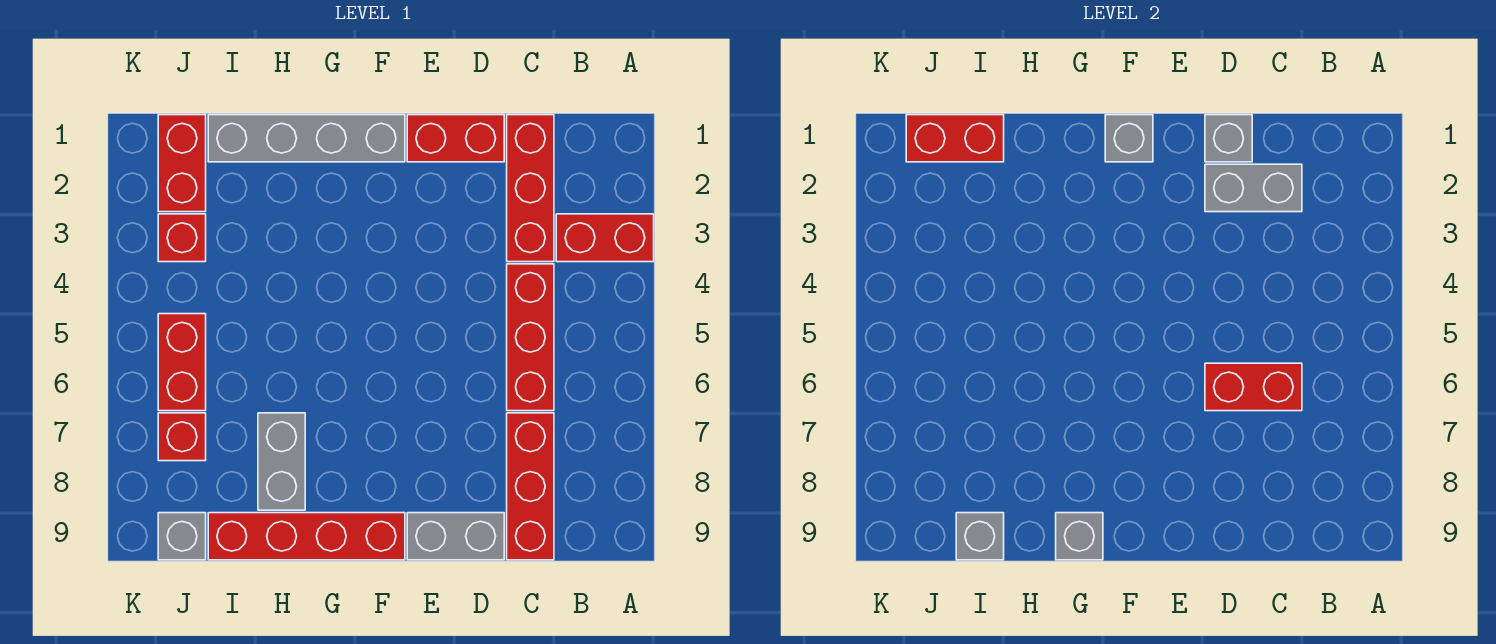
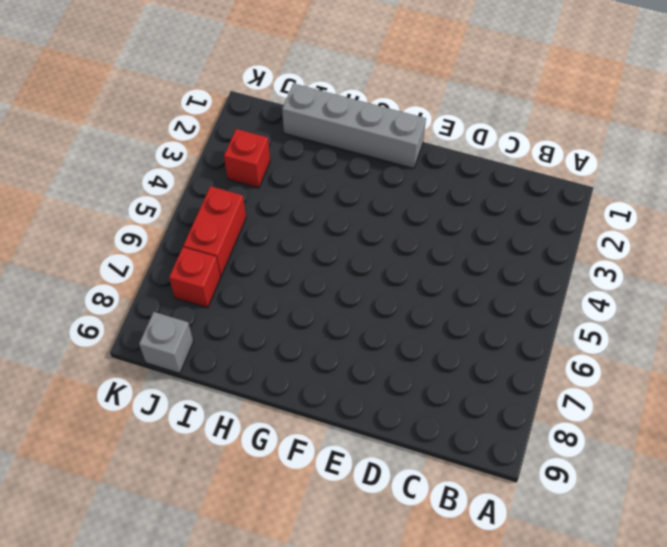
none -> red brick A3:B3 level 1
none -> red brick C1:C3 level 1
none -> red brick C4:C6 level 1

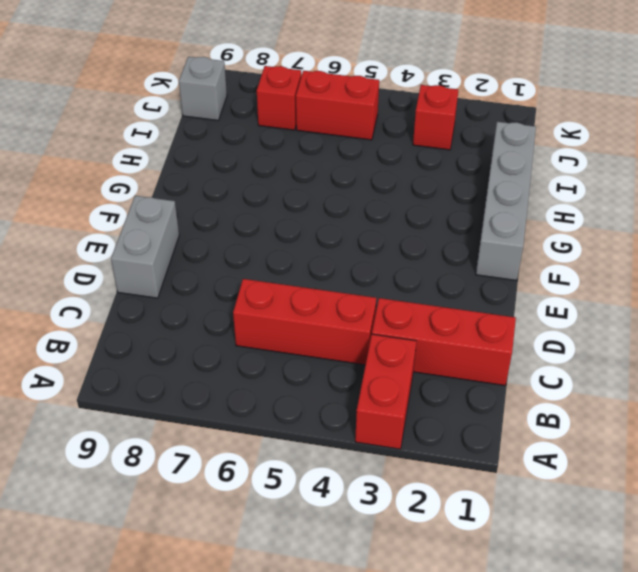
none -> red brick C7:C9 level 1
none -> red brick D1:E1 level 1
none -> red brick F9:I9 level 1

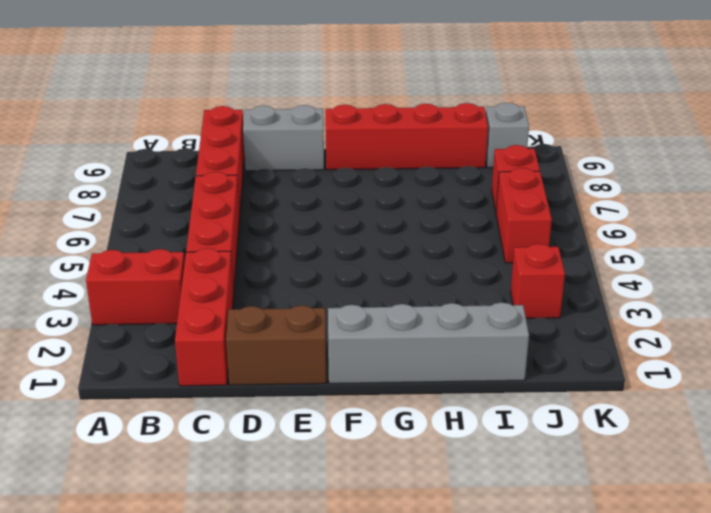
brown brick D1:E1 level 1 -> red brick D1:E1 level 1
none -> grey brick H7:H8 level 1
none -> red brick J1:J2 level 1
none -> grey brick C2:D2 level 2

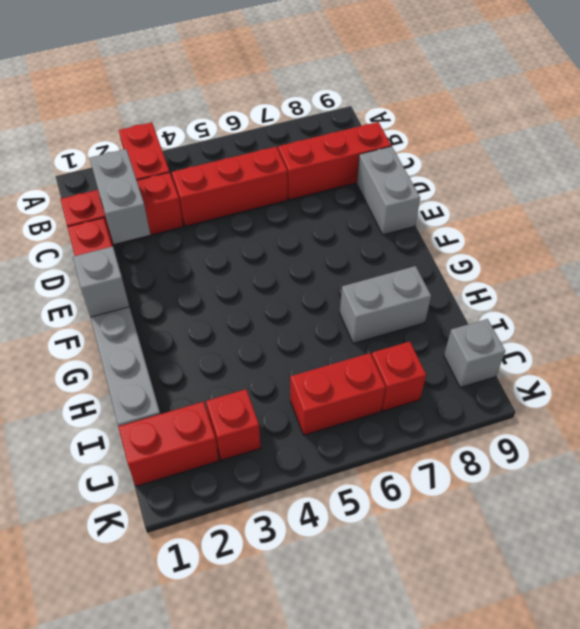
none -> red brick F9:I9 level 1
none -> red brick C6:D6 level 2
none -> grey brick D1 level 2

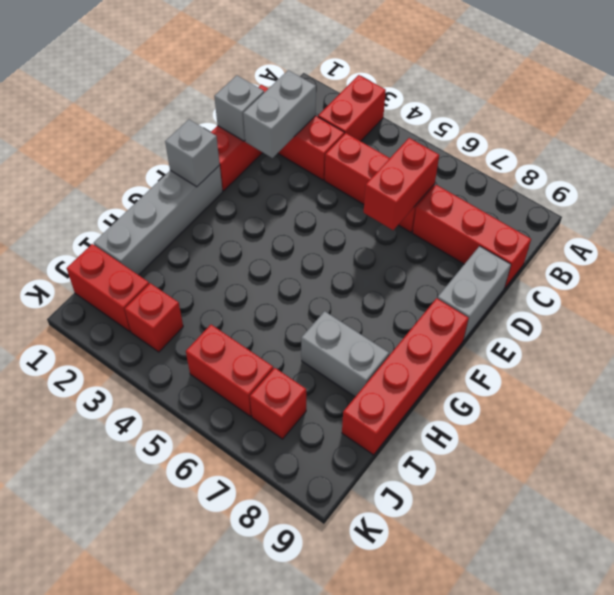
none -> grey brick J9 level 1
none -> grey brick G9 level 2
none -> red brick I1:J1 level 2

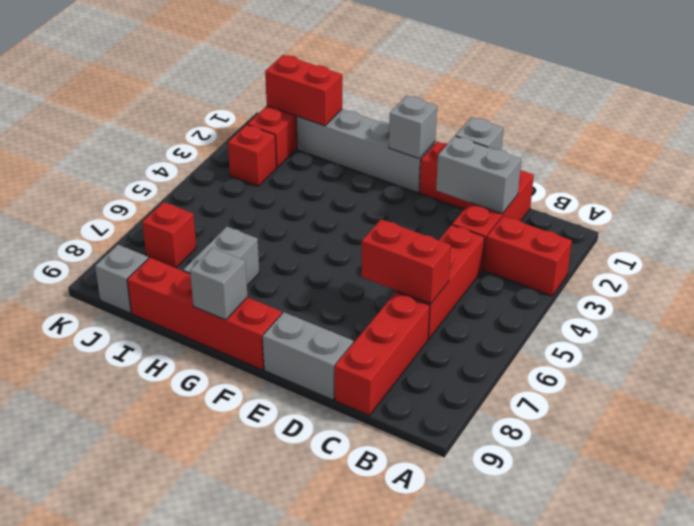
none -> red brick J5:J6 level 1
none -> grey brick I9 level 2

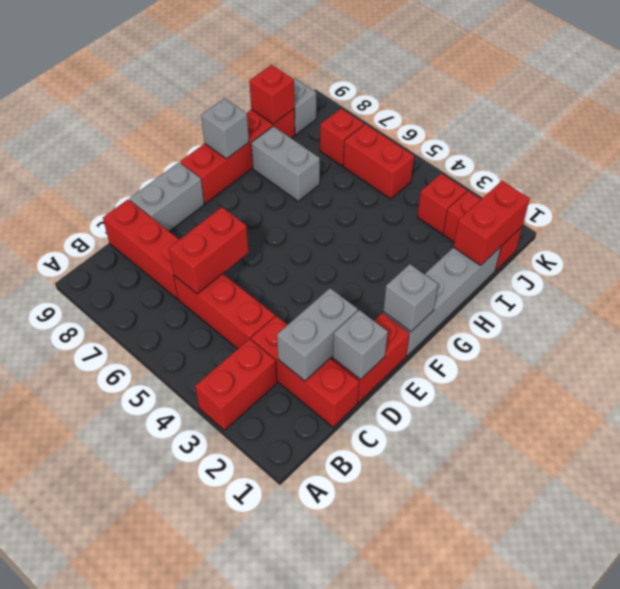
red brick I9 level 2 -> grey brick I9 level 2

